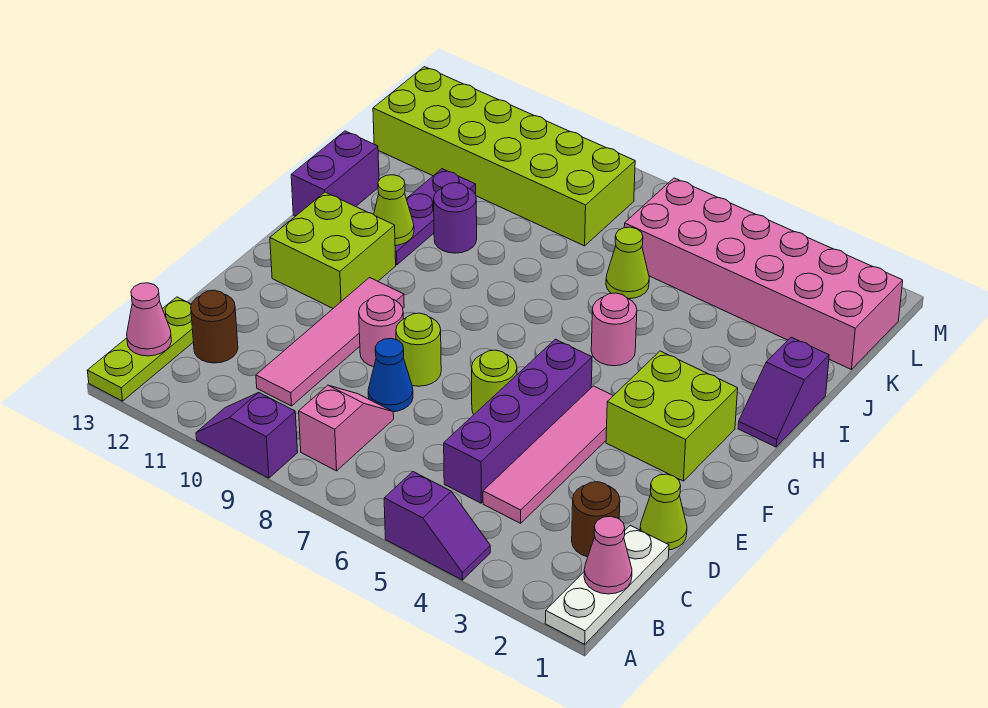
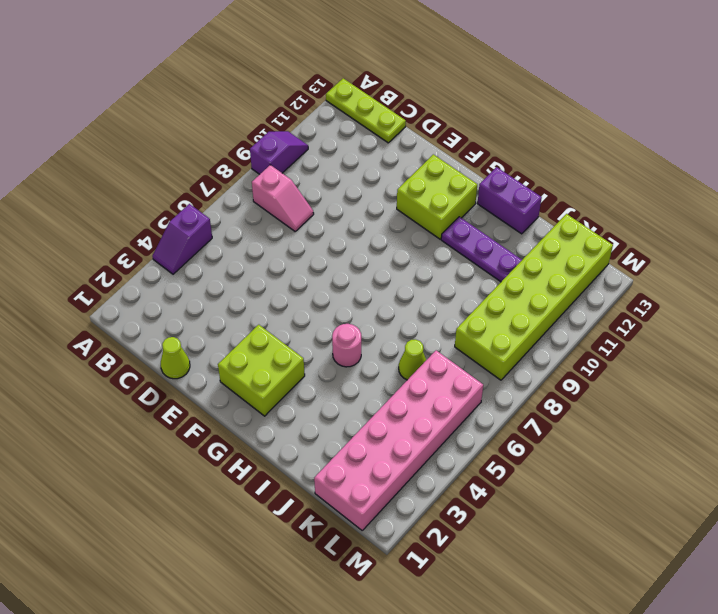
none -> white plate A1:C1 level 1
none -> brown round brick C2 level 1
none -> pink tile C4:F4 level 1

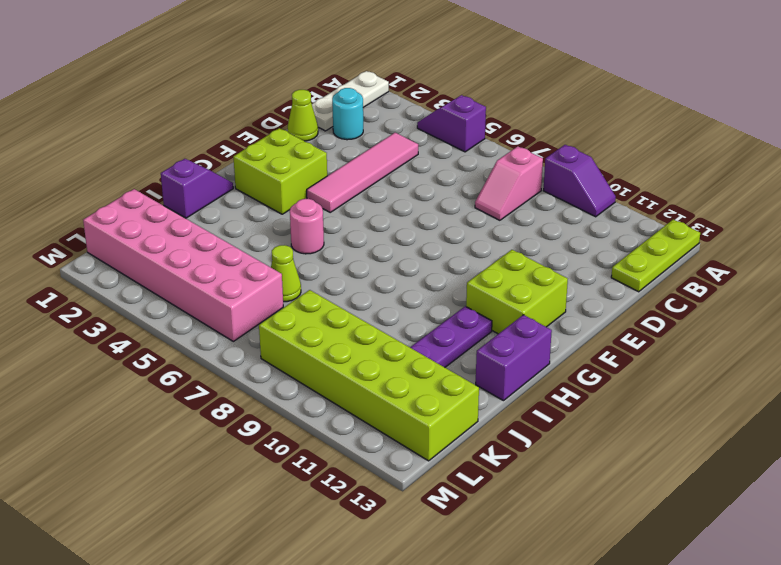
cyan round brick C2 level 1 -> brown round brick C2 level 1
none -> purple brick C5:F5 level 1
none -> pink tile C10:F10 level 1
none -> brown round brick C12 level 1

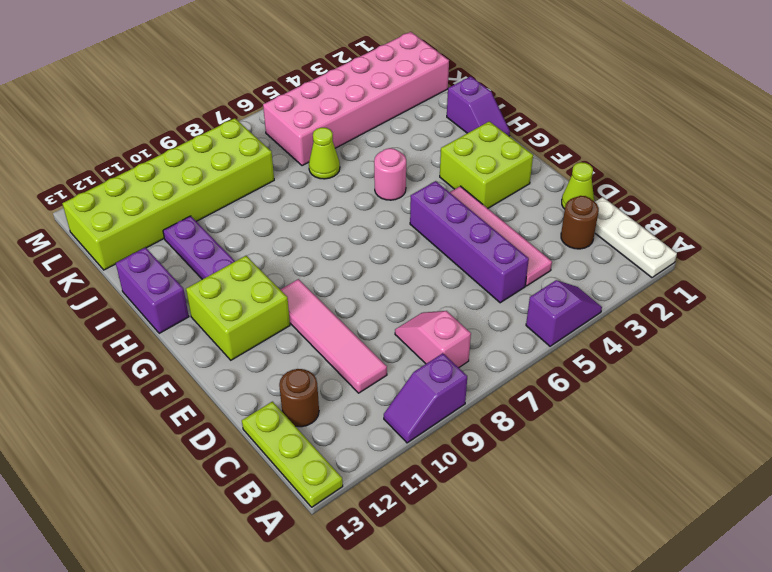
none -> blue cone D8 level 1
none -> lime round brick E6 level 1
none -> lime round brick E8 level 1

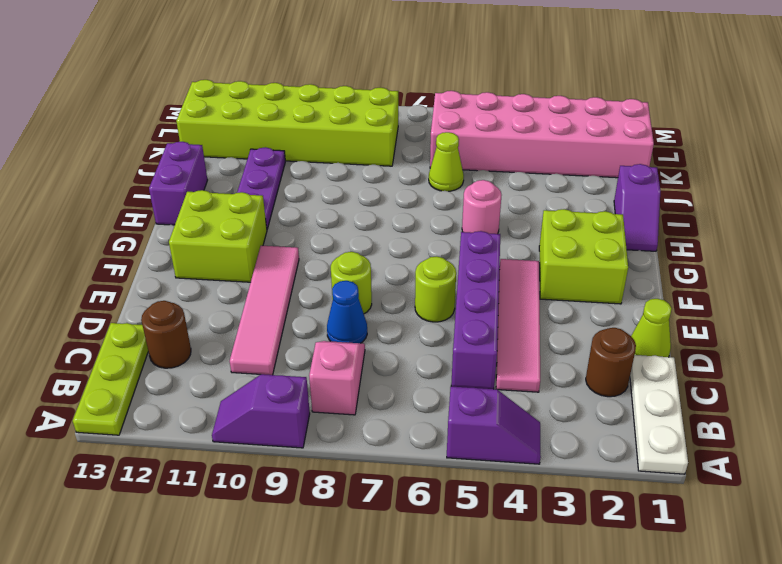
none -> pink round brick E9 level 1
none -> purple round brick I10 level 1
none -> pink cone B1 level 2

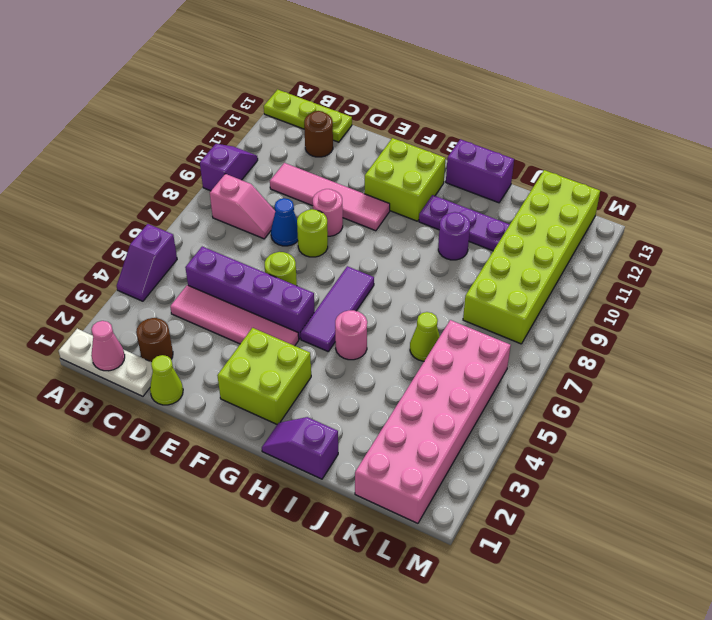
purple tile G5:G7 level 1 -> none
none -> pink cone B13 level 2
none -> lime cone H11 level 2

